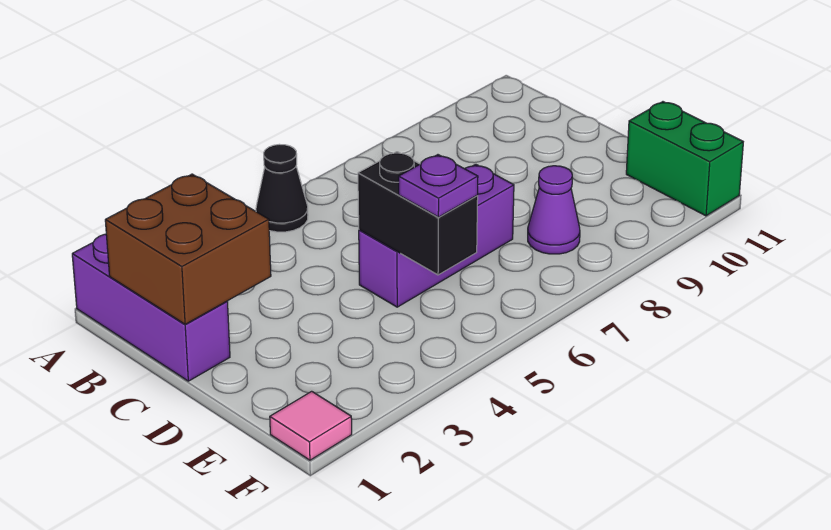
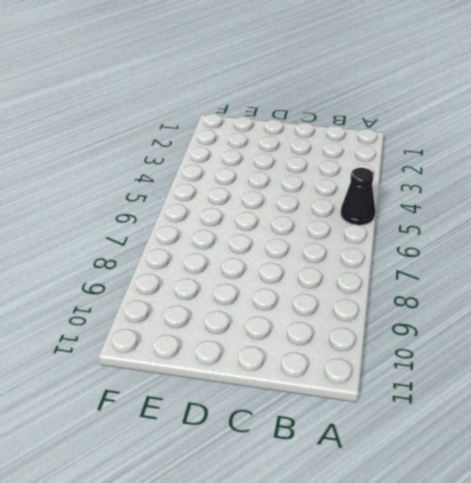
none -> purple brick A1:C1 level 1
none -> purple brick D5:D7 level 1

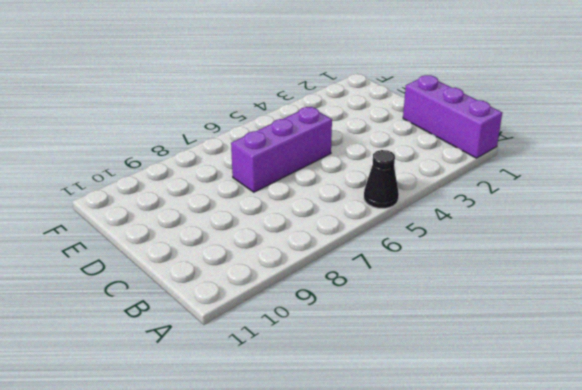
none -> purple cone E8 level 1
none -> green brick E11:F11 level 1

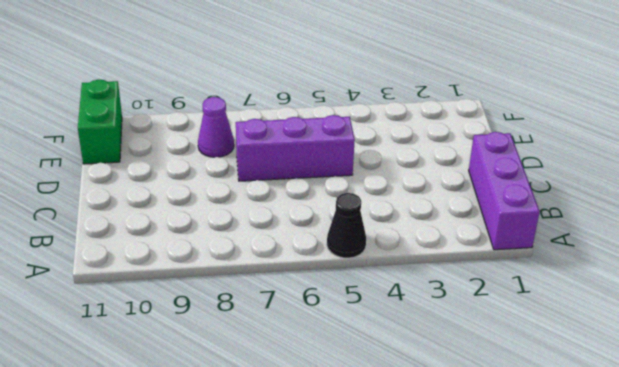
none -> pink tile F1 level 1
none -> brown brick B1:C2 level 2

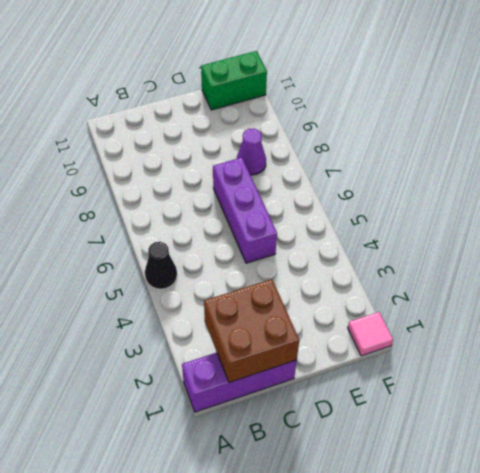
none -> black brick D5:E5 level 2
none -> purple plate E5 level 3

